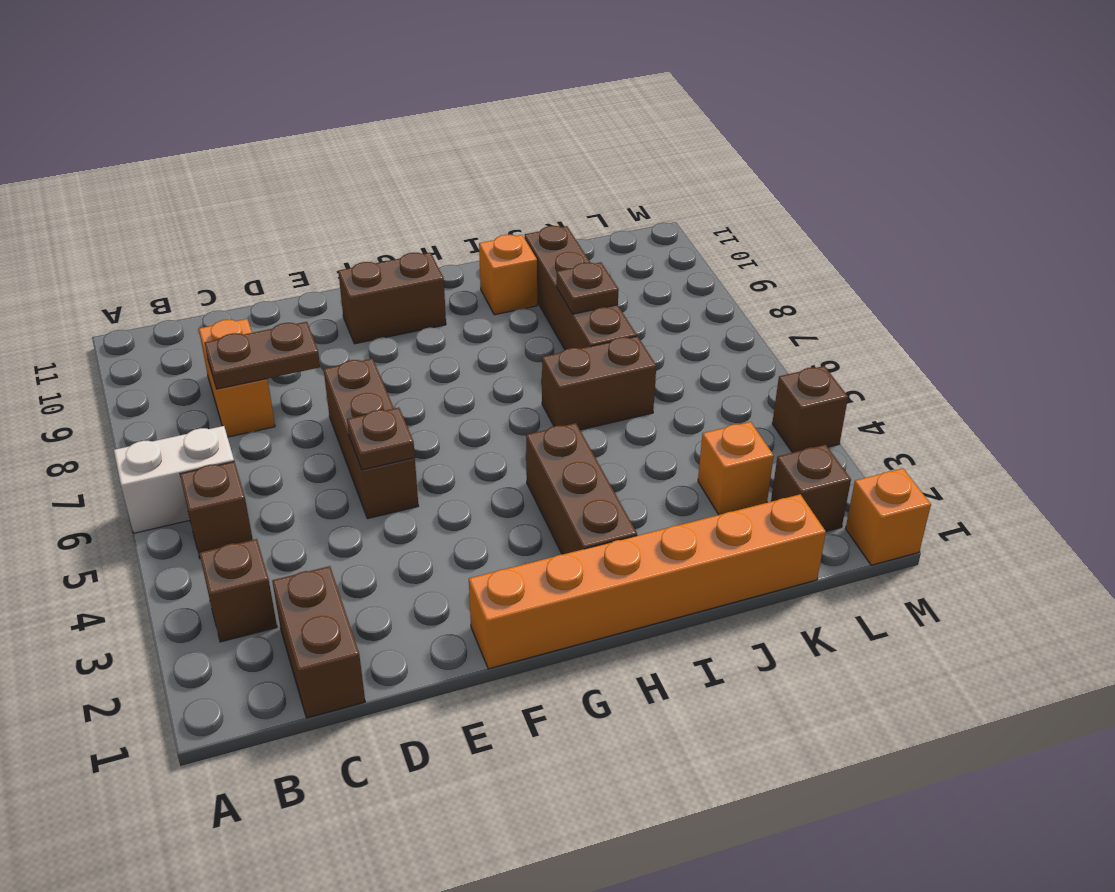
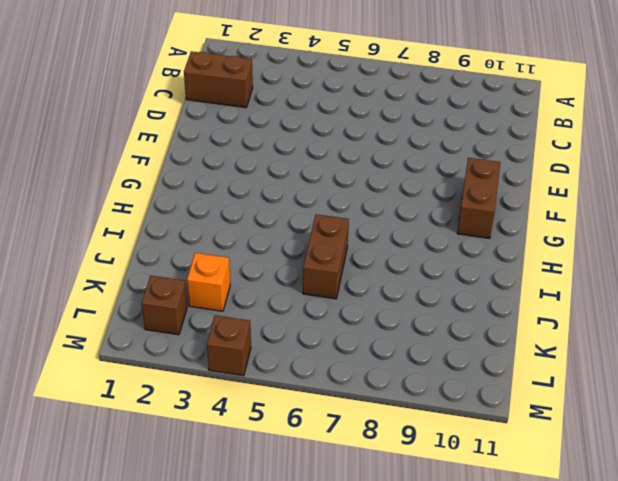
none -> white brick A6:B6 level 1
none -> brown brick B3 level 1
none -> brown brick B5 level 1

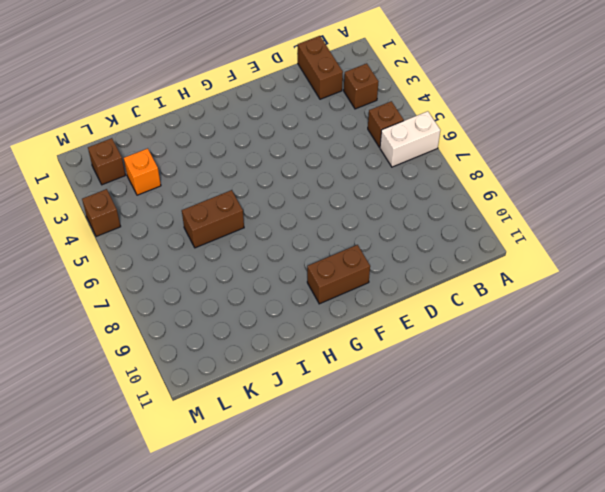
none -> orange brick C8:C9 level 1
none -> brown brick E5:E7 level 1
none -> orange brick F1:K1 level 1

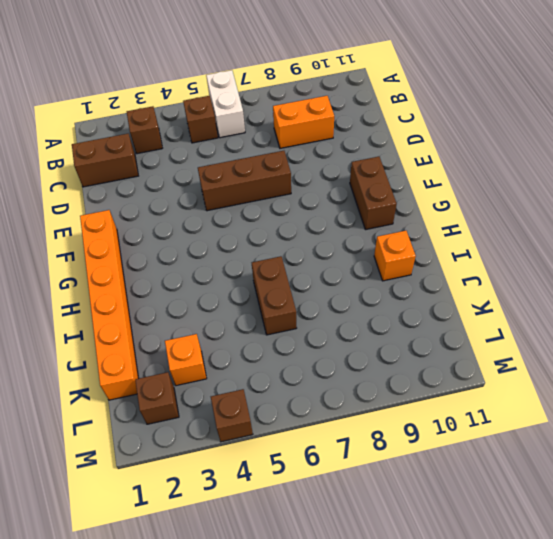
none -> brown brick H2:H4 level 1
none -> brown brick J7:J10 level 1
none -> orange brick M1 level 1

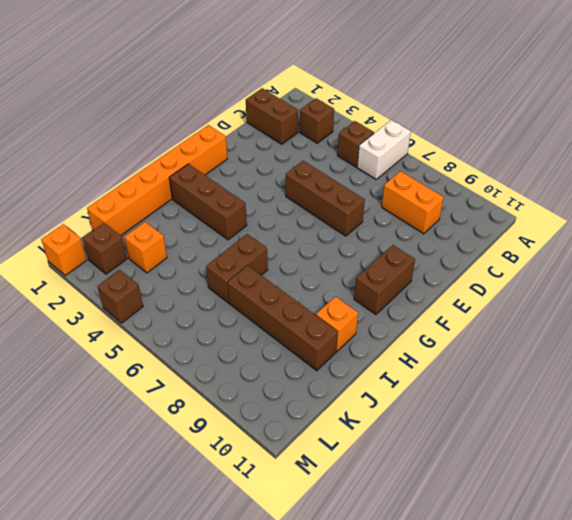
none -> brown plate C8:D8 level 2
none -> brown plate E5 level 2
none -> brown plate J8 level 2

